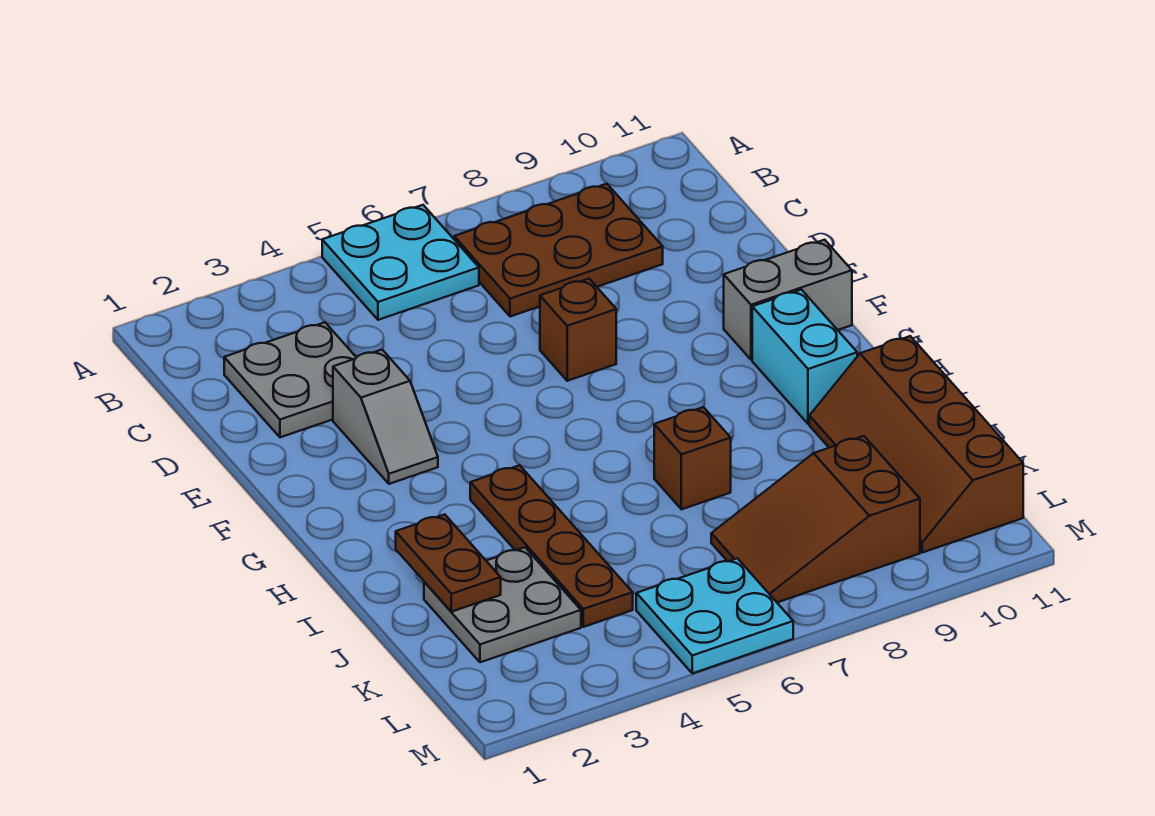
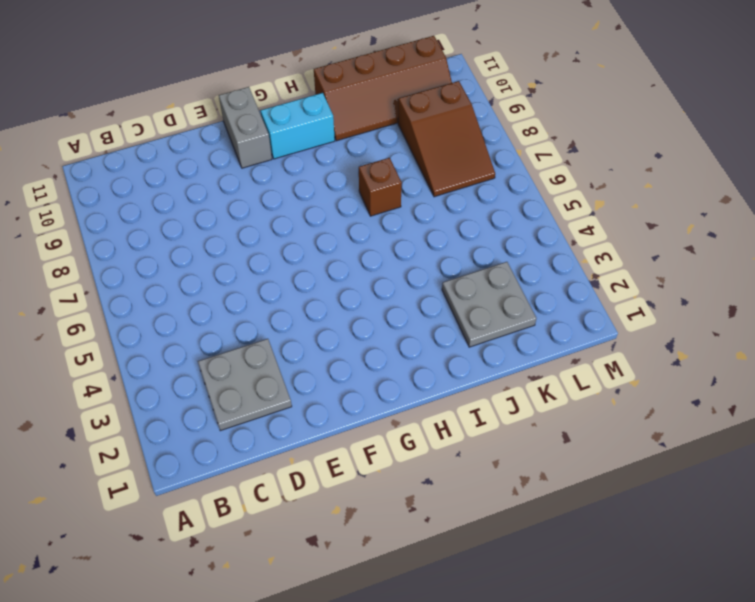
none -> cyan plate A5:B6 level 1
none -> brown plate B7:C9 level 1
none -> grey slope E3:F3 level 1 top E

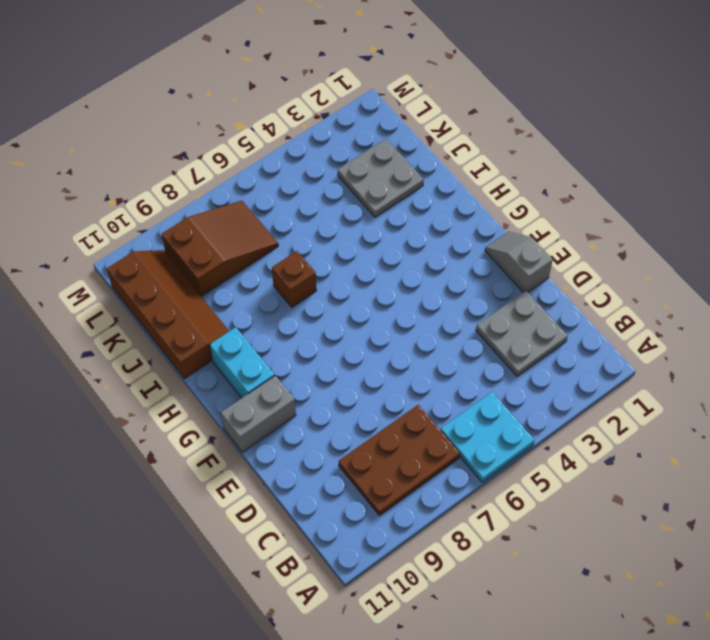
grey slope E1:F1 level 1 top E -> grey slope E3:F3 level 1 top E
none -> brown brick E7 level 1
none -> brown plate H4:K4 level 1
none -> cyan plate L5:M6 level 1

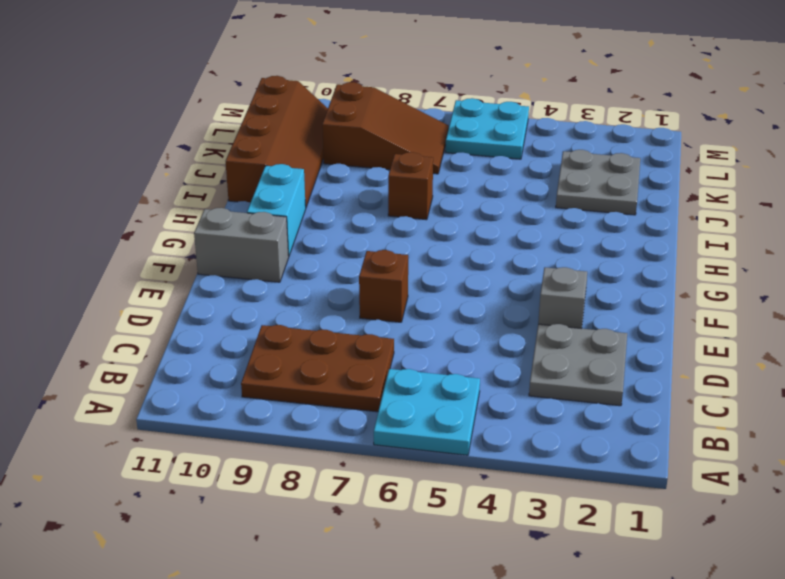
none -> brown plate H4:K4 level 1
none -> brown plate I2:J2 level 2

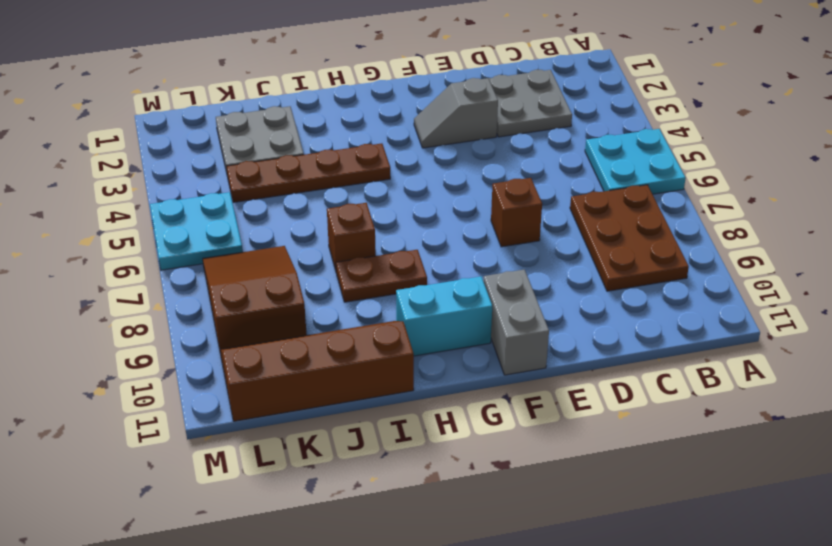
brown plate H8:I8 level 1 -> brown plate I2:J2 level 2

